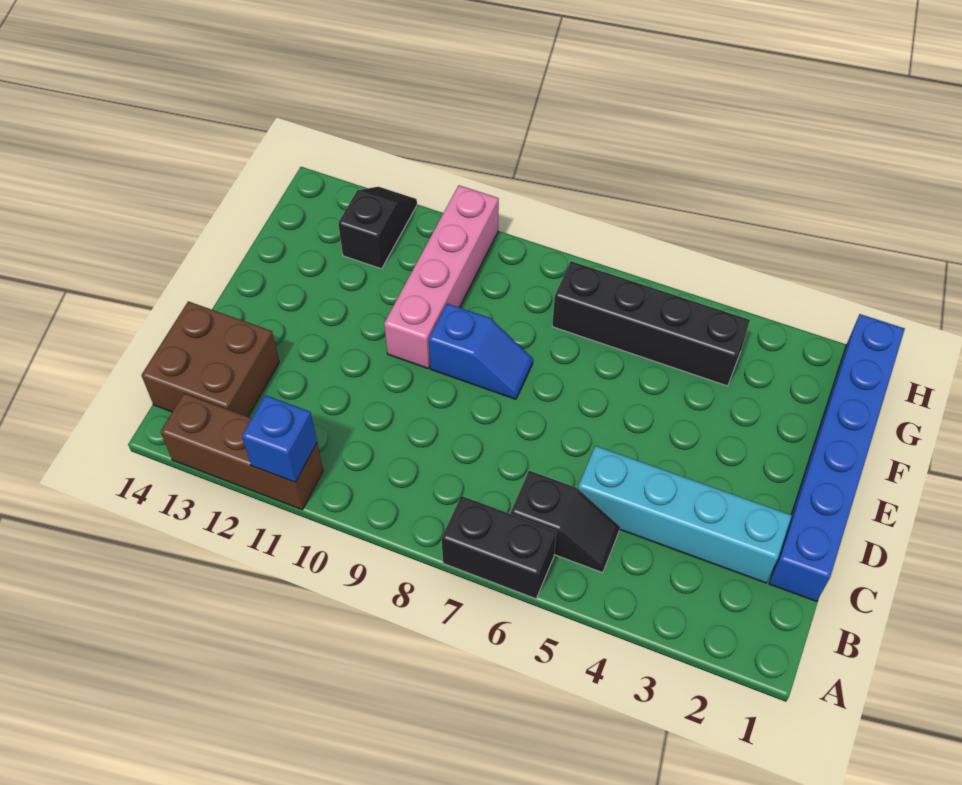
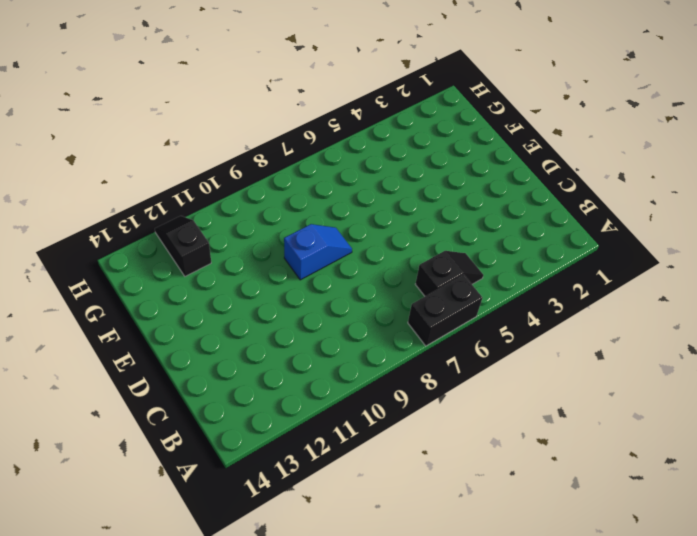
none -> brown brick A11:A13 level 1
none -> brown brick B13:C14 level 1

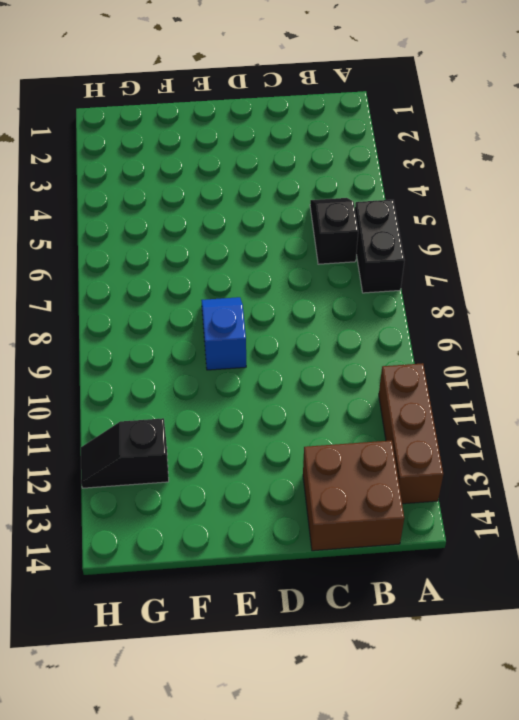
none -> blue brick C1:H1 level 1
none -> cyan brick C2:C5 level 1

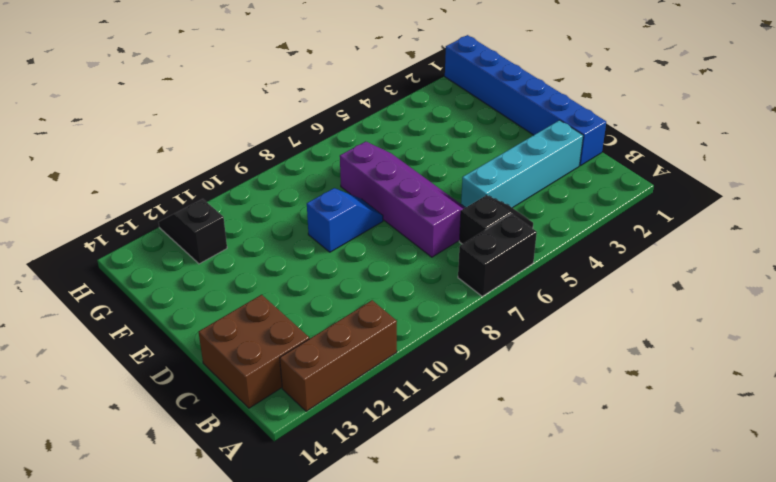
purple slope C6:F7 level 1 top 7 -> none
none -> pink brick E10:H10 level 1
none -> black brick G4:G7 level 1

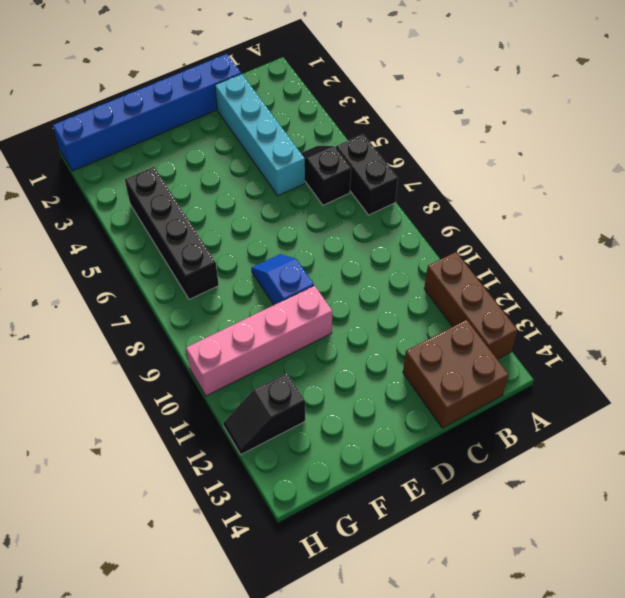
none -> blue brick A11 level 2

